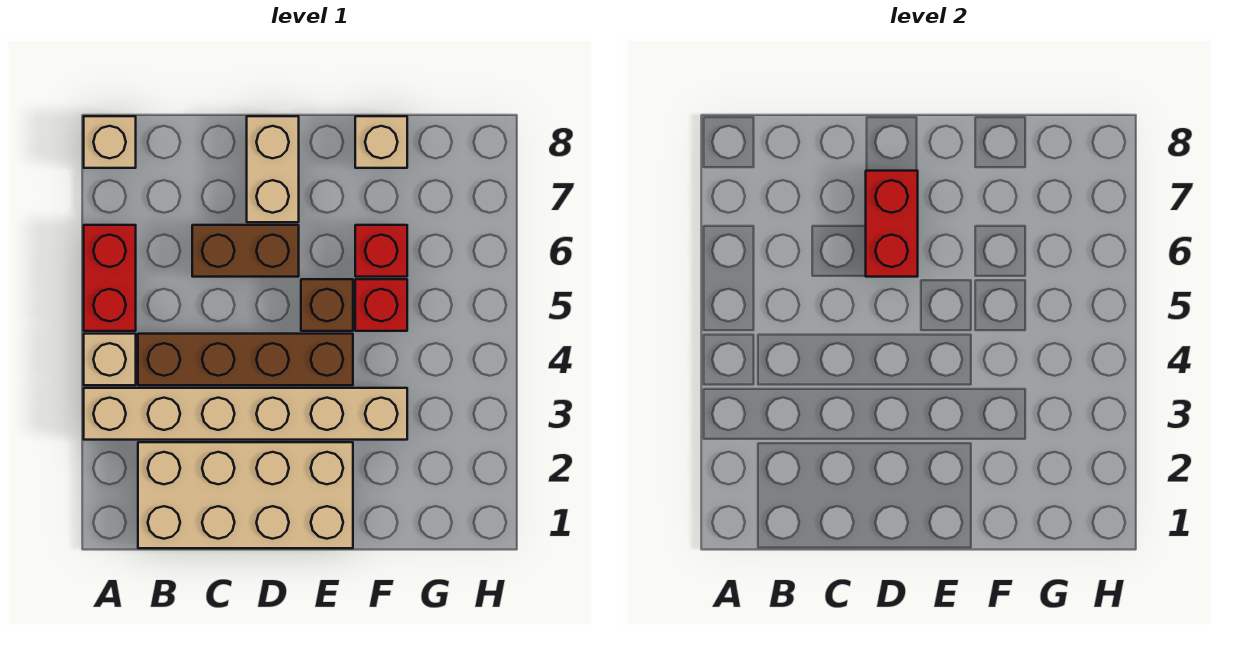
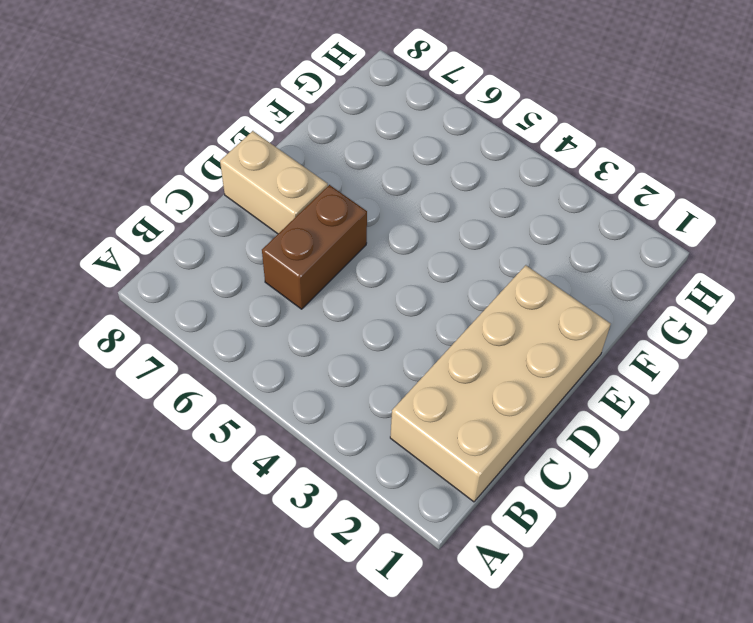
none -> tan brick A3:F3 level 1
none -> tan brick A4 level 1
none -> red brick A5:A6 level 1

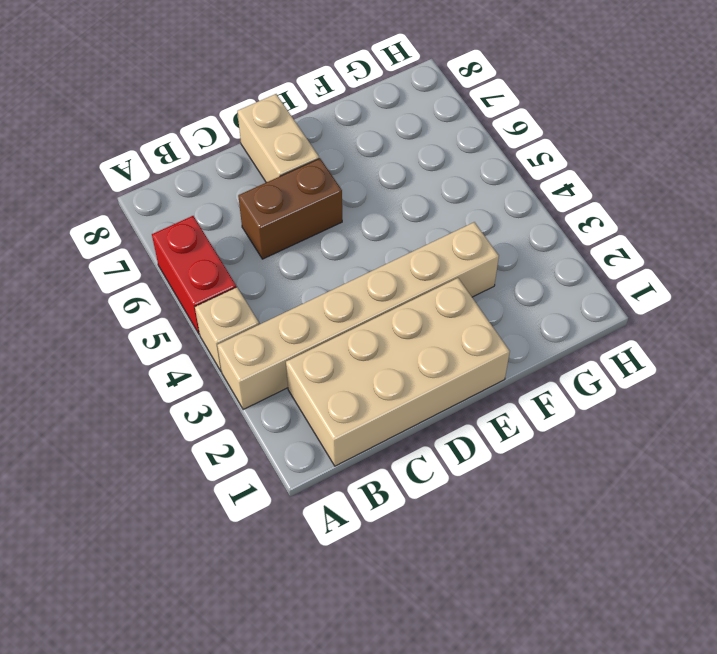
none -> tan brick A8 level 1
none -> brown brick B4:E4 level 1
none -> brown brick E5 level 1

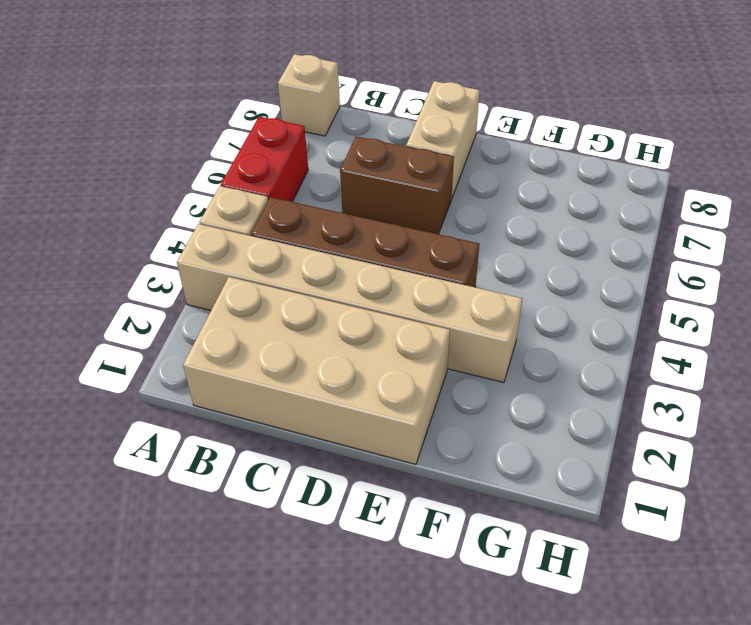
none -> brown brick E5 level 1
none -> red brick F5 level 1
none -> red brick F6 level 1

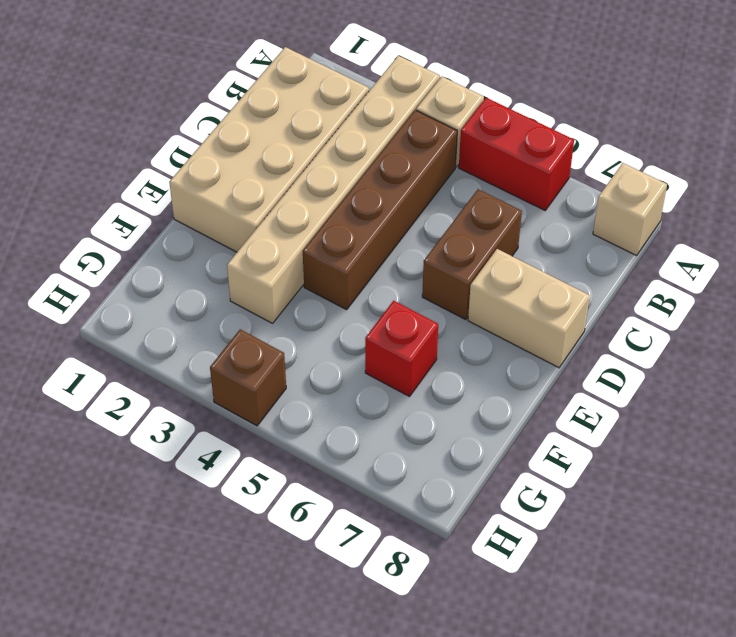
brown brick H4 level 1 -> brown brick E5 level 1
none -> red brick F5 level 1
none -> tan brick F8 level 1
none -> red brick D6:D7 level 2

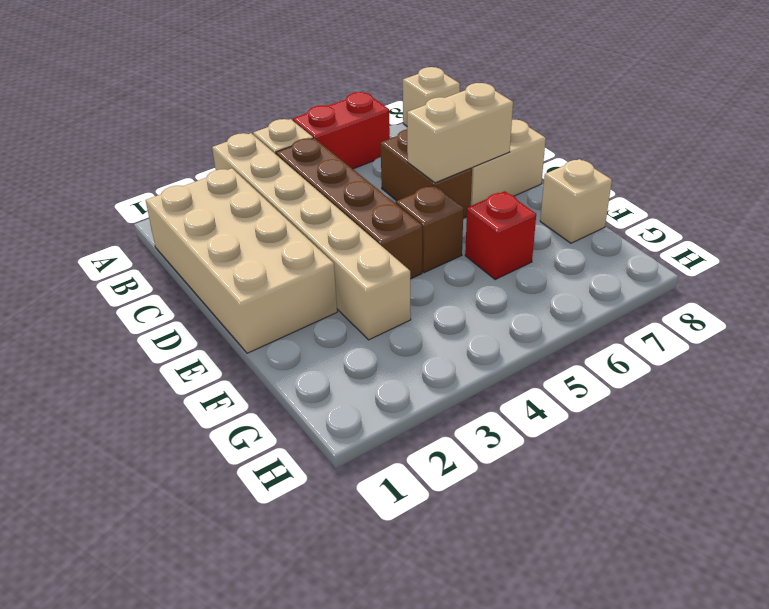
tan brick D6:D7 level 2 -> red brick D6:D7 level 2
none -> red brick F5 level 1

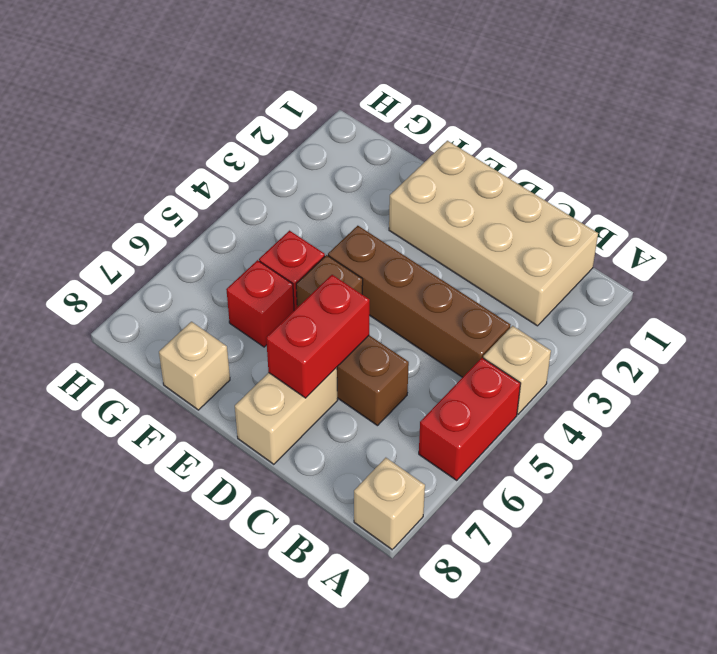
none -> tan brick A3:F3 level 1

